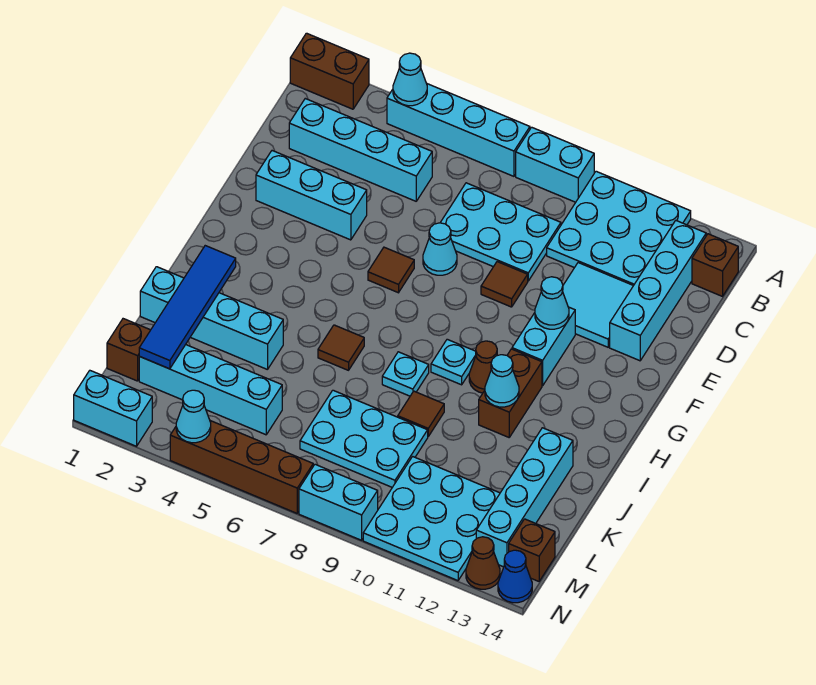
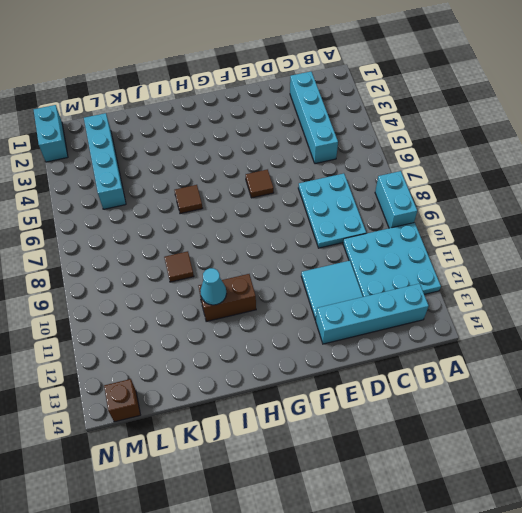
none -> brown brick A1:A2 level 1
none -> cyan brick A4:A7 level 1
none -> brown brick B14 level 1
none -> cyan brick E2:E4 level 1

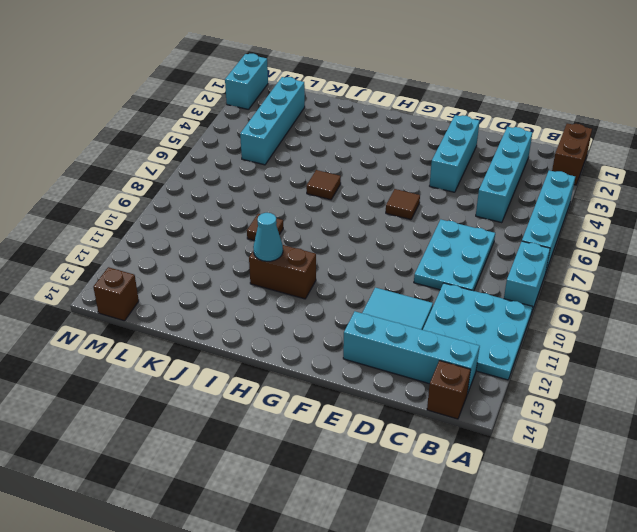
none -> cyan cone E7 level 1
none -> brown tile E9 level 1
none -> cyan brick F11:G11 level 1
none -> cyan plate H9 level 1

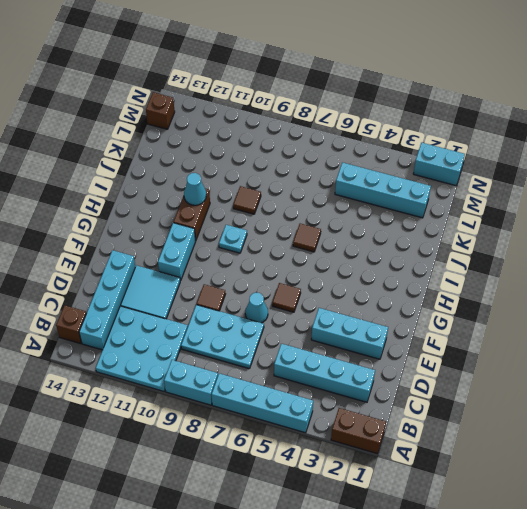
none -> brown cone H10 level 1
none -> cyan plate I8 level 1
none -> cyan brick J1:J4 level 1
none -> cyan brick J13:M13 level 1

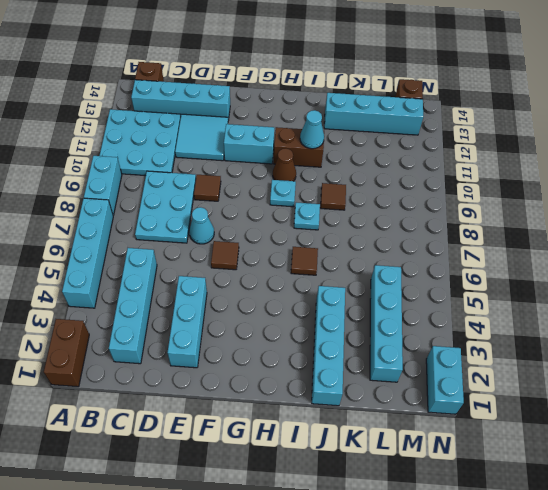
none -> cyan plate K7:L9 level 1
none -> brown brick L1 level 1
none -> cyan plate L10:N12 level 1
none -> brown brick N4:N7 level 1

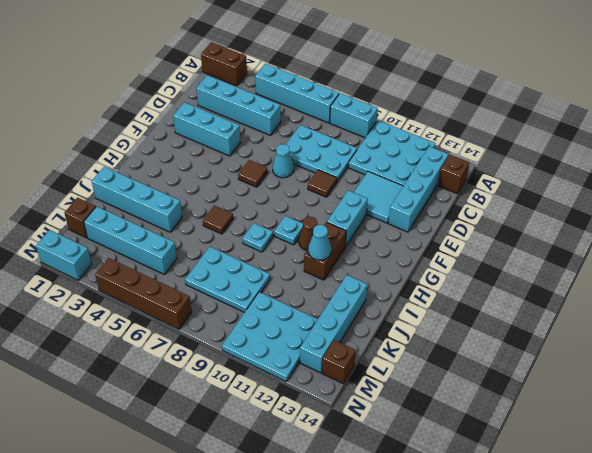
none -> brown tile J9 level 1
none -> cyan brick N8:N9 level 1
none -> brown cone N13 level 1
none -> blue cone N14 level 1

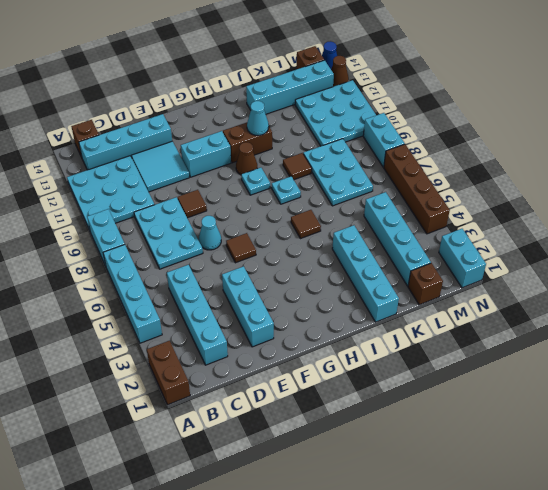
none -> cyan cone A4 level 2
none -> cyan cone F11 level 2
none -> blue tile I2:L2 level 2
none -> cyan cone N4 level 2

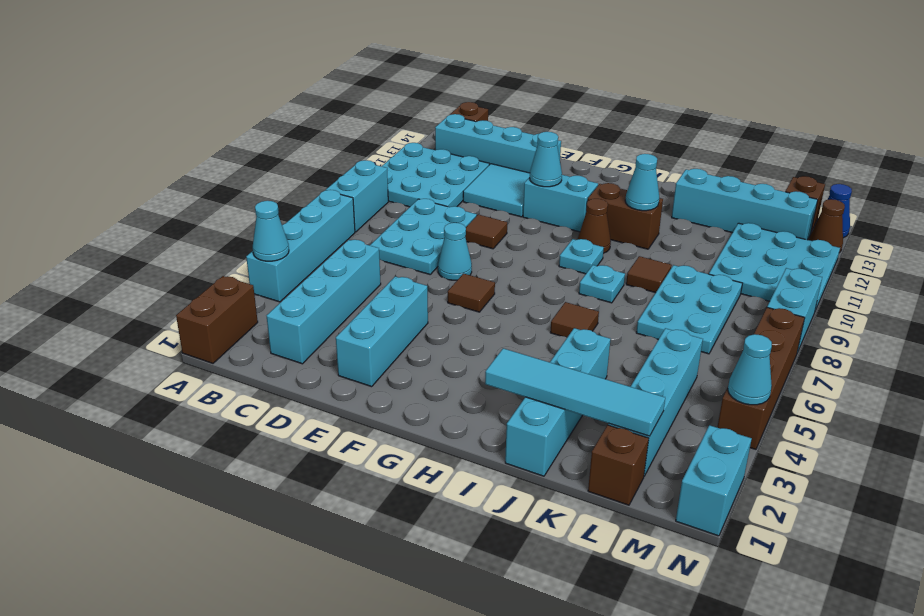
cyan tile I2:L2 level 2 -> blue tile I2:L2 level 2

